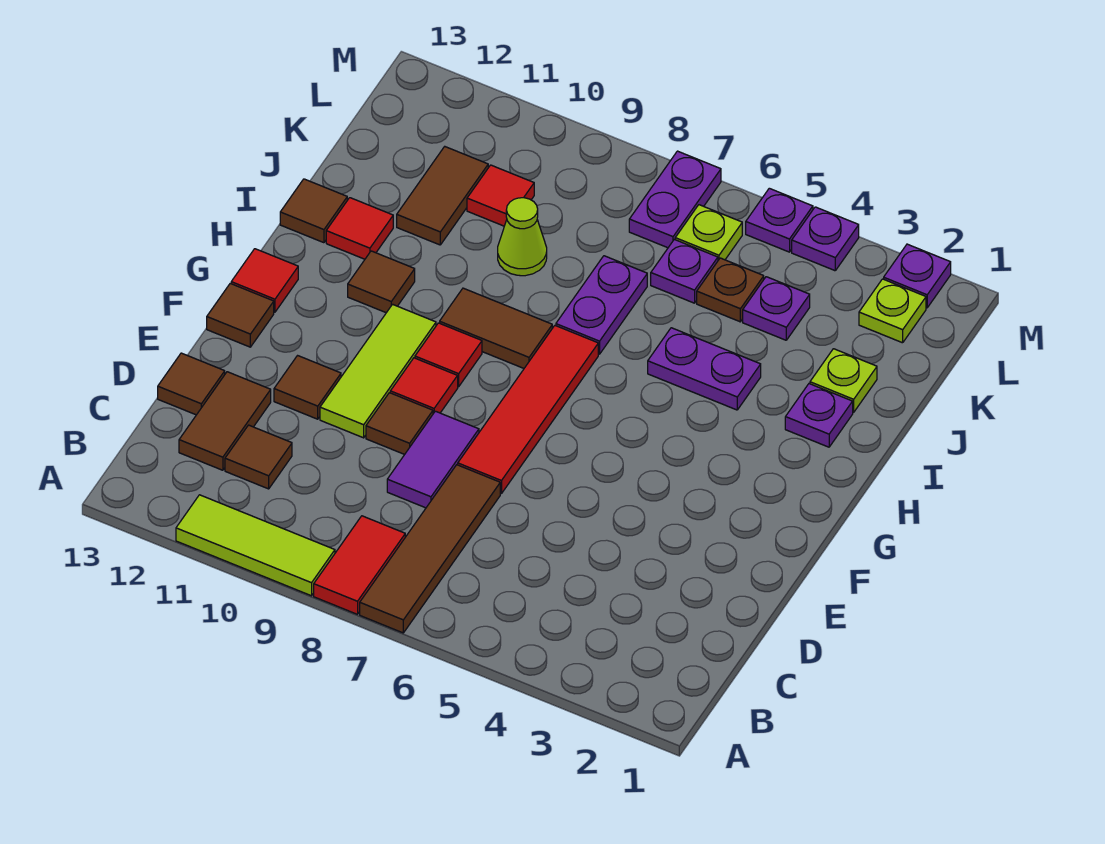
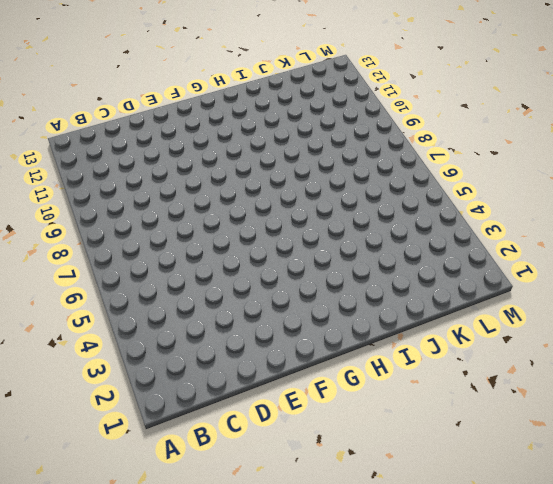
none -> brown tile A7:D7 level 1
none -> red tile A8:B8 level 1
none -> lime tile A9:A11 level 1
none -> brown tile C11 level 1

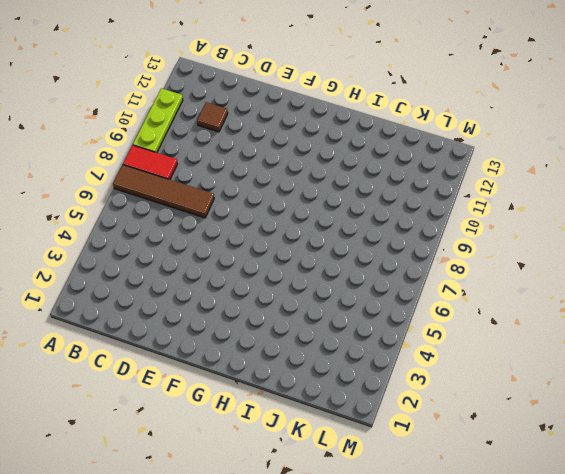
lime plate A9:A11 level 1 -> lime tile A9:A11 level 1
none -> brown tile C12:D12 level 1
none -> purple tile D8:E8 level 1
none -> brown tile D13 level 1
none -> red tile E7:H7 level 1

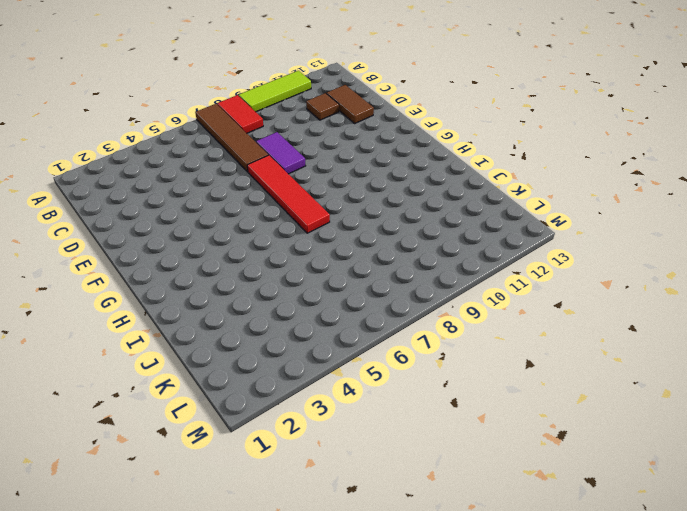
none -> brown tile D13 level 1
none -> brown tile E9 level 1
none -> lime tile E10:G10 level 1
none -> brown tile E11 level 1

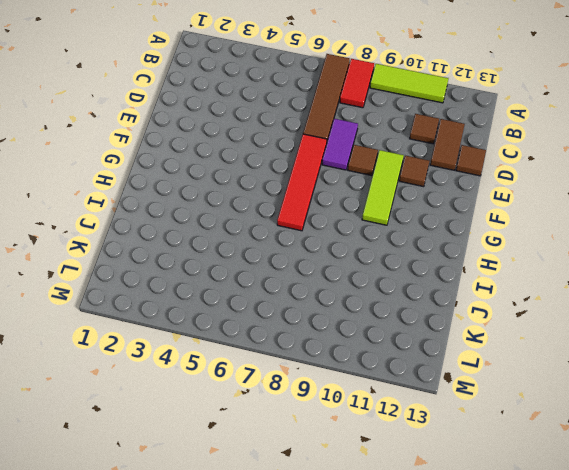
none -> red tile F9 level 1
none -> brown tile F13 level 1
none -> red tile G9 level 1
none -> red tile G13 level 1

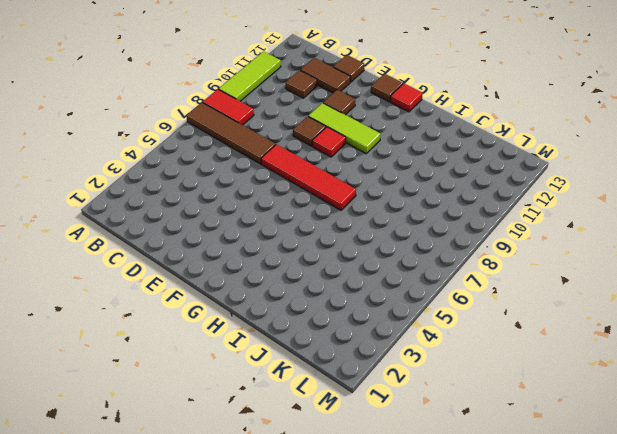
none -> purple tile D8:E8 level 1
none -> red tile G9 level 1
none -> brown tile H8:H9 level 1
none -> brown tile H11 level 1

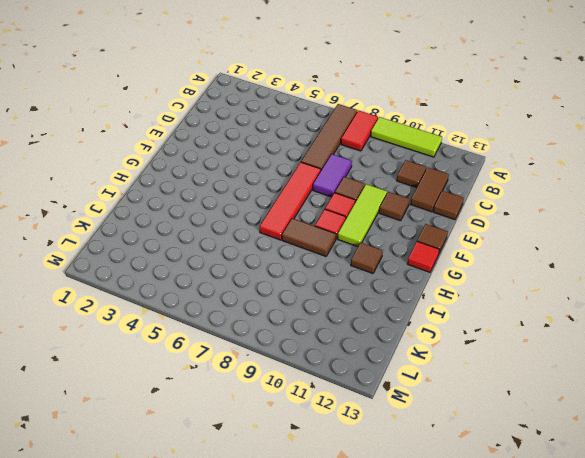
none -> purple plate I2 level 1
none -> purple plate I4:I5 level 1
none -> purple plate I7:J7 level 1
none -> red tile I12 level 1

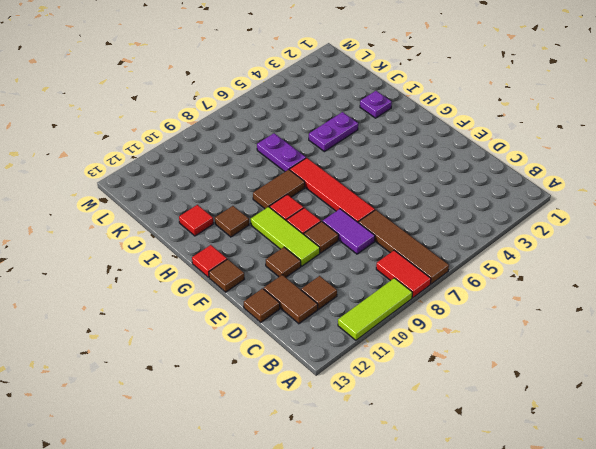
none -> brown tile I13 level 1
none -> lime plate J2 level 1
none -> lime cone J9 level 1
none -> brown tile J11:K11 level 1

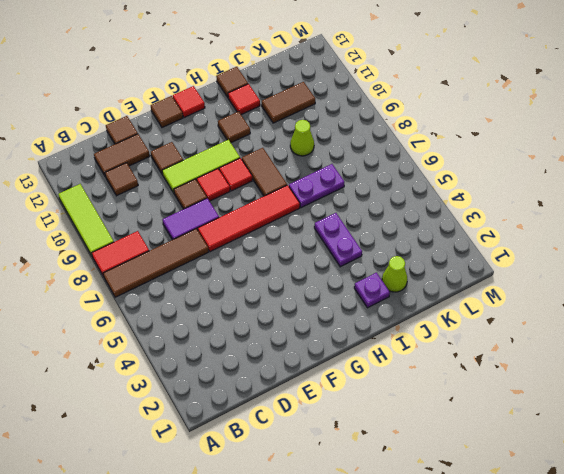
lime cone J2 level 1 -> lime plate J2 level 1
none -> purple plate K4 level 1
none -> brown plate K5 level 1
none -> purple plate K6 level 1
none -> red tile K10 level 1

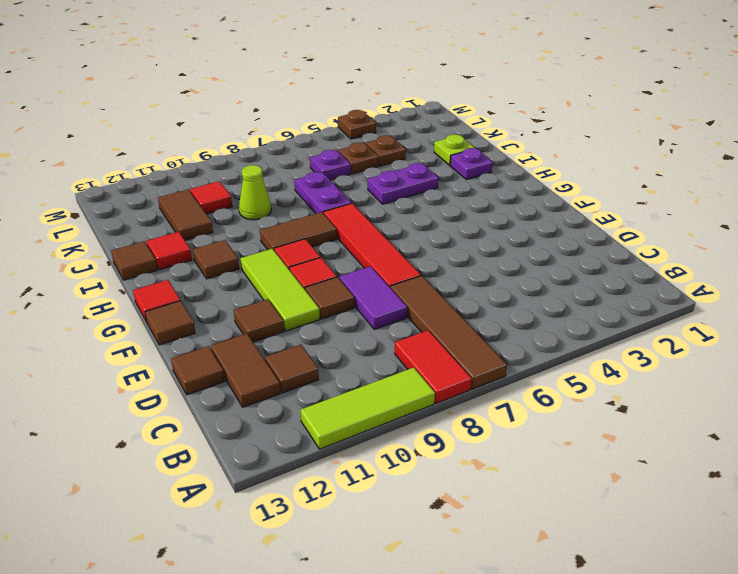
brown plate K4 level 1 -> purple plate K4 level 1
brown plate M4 level 1 -> purple plate M4 level 1
none -> lime plate L2 level 1
none -> lime plate L6 level 1
none -> purple plate L7:M7 level 1
none -> purple plate M2 level 1

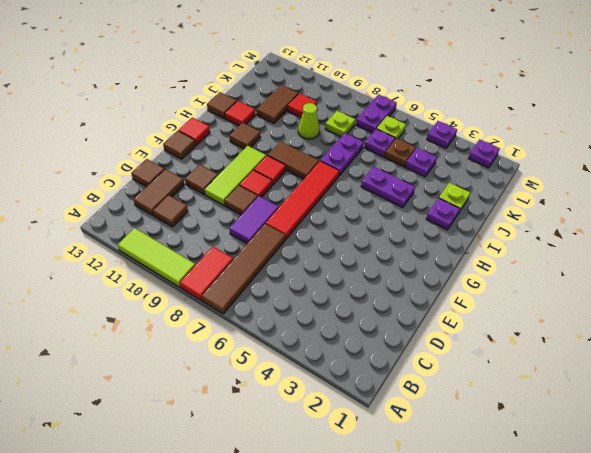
lime plate K8 level 1 -> lime plate L2 level 1
none -> purple plate M5 level 1

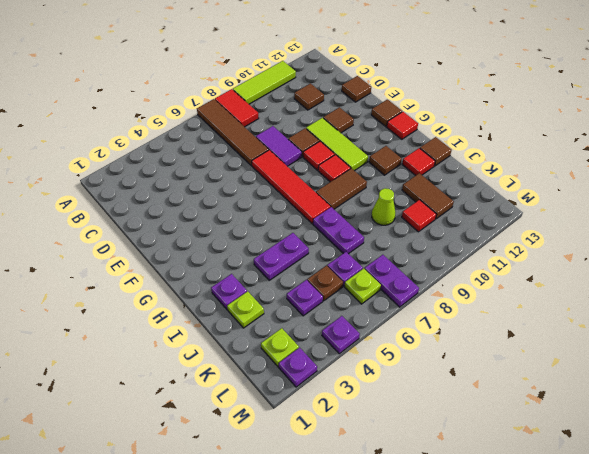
none -> brown tile C12:D12 level 1
none -> purple plate M5 level 1

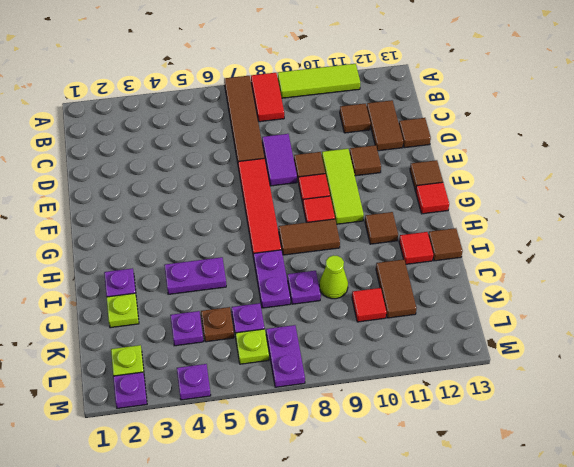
purple plate J8 level 1 -> purple plate M5 level 1

